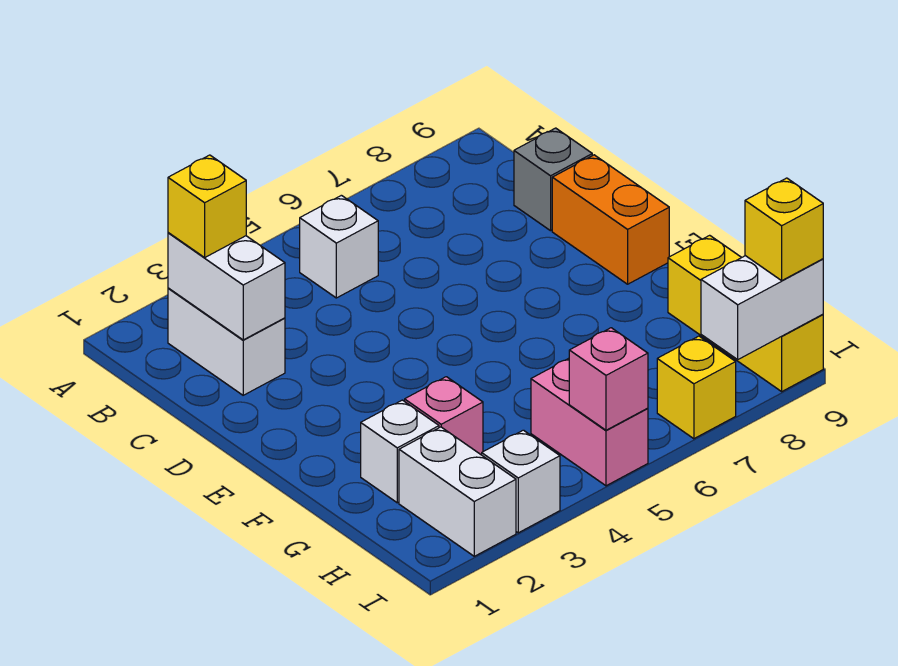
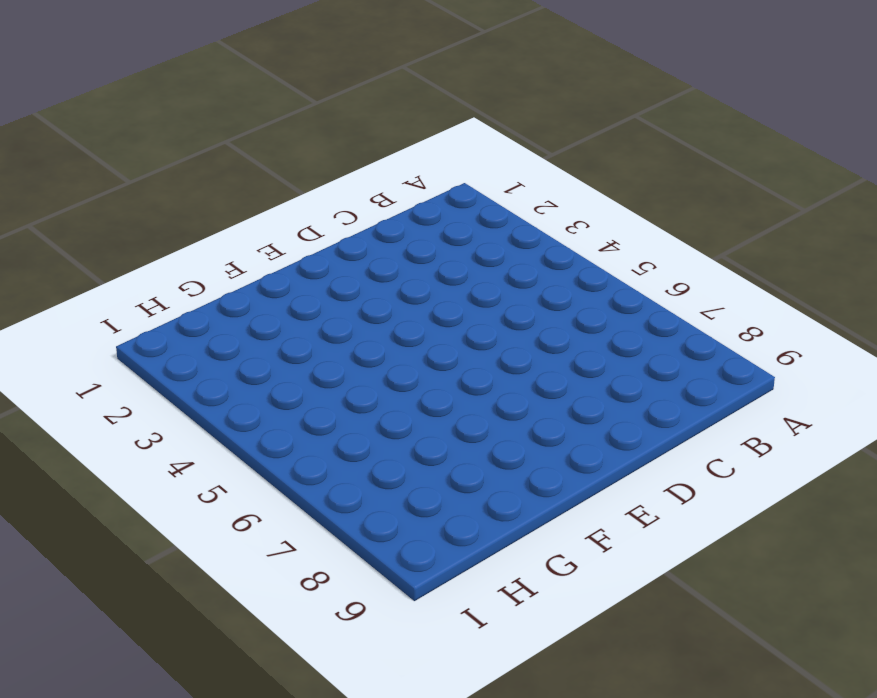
none -> white brick B2:C2 level 1
none -> white brick B5 level 1
none -> grey brick C9 level 1

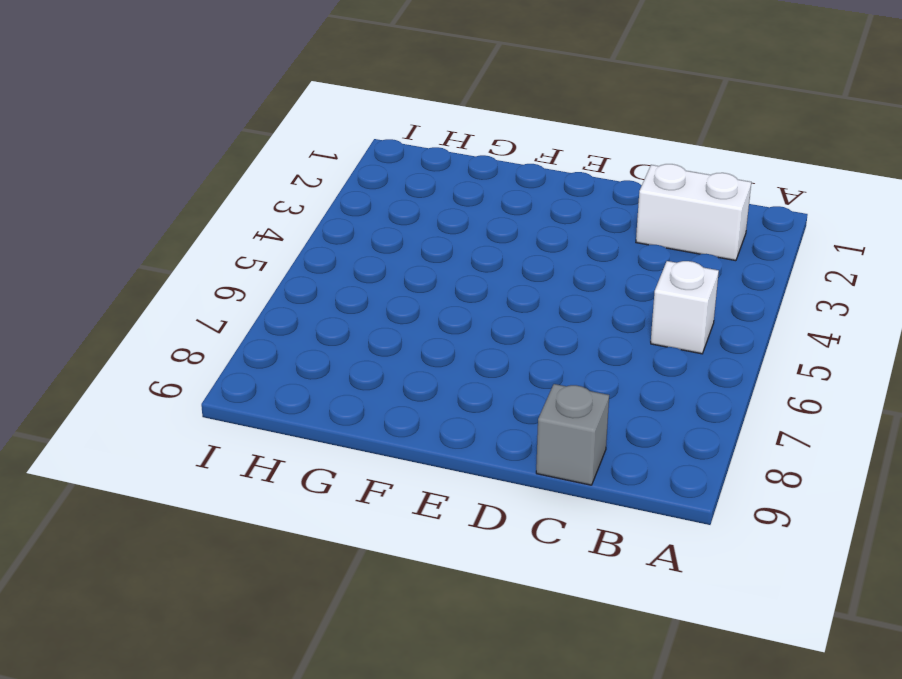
none -> orange brick D9:E9 level 1
none -> white brick G2 level 1
none -> pink brick G3 level 1

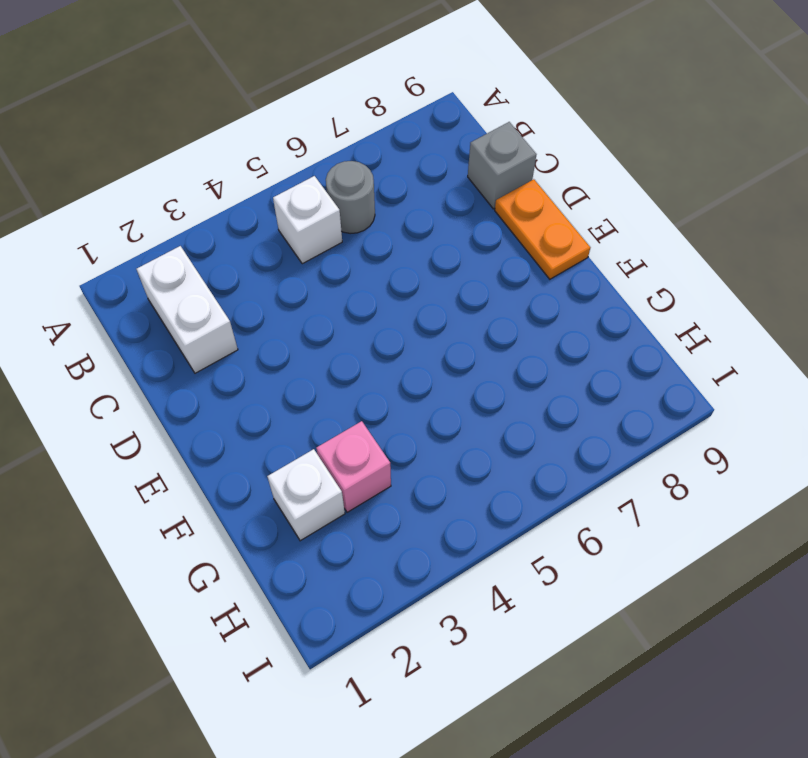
grey round brick B6 level 1 -> none
orange plate D9:E9 level 1 -> orange brick D9:E9 level 1
none -> yellow brick G9:I9 level 1
none -> white brick H2:I2 level 1
none -> pink brick H5:I5 level 1

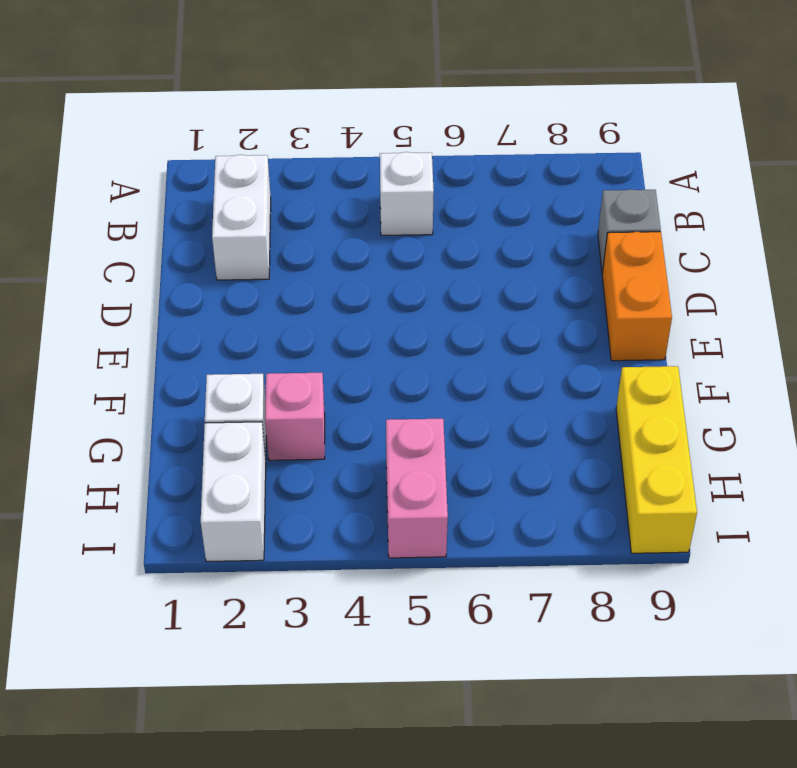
none -> white brick I3 level 1
none -> yellow brick I7 level 1
none -> white brick B2:C2 level 2

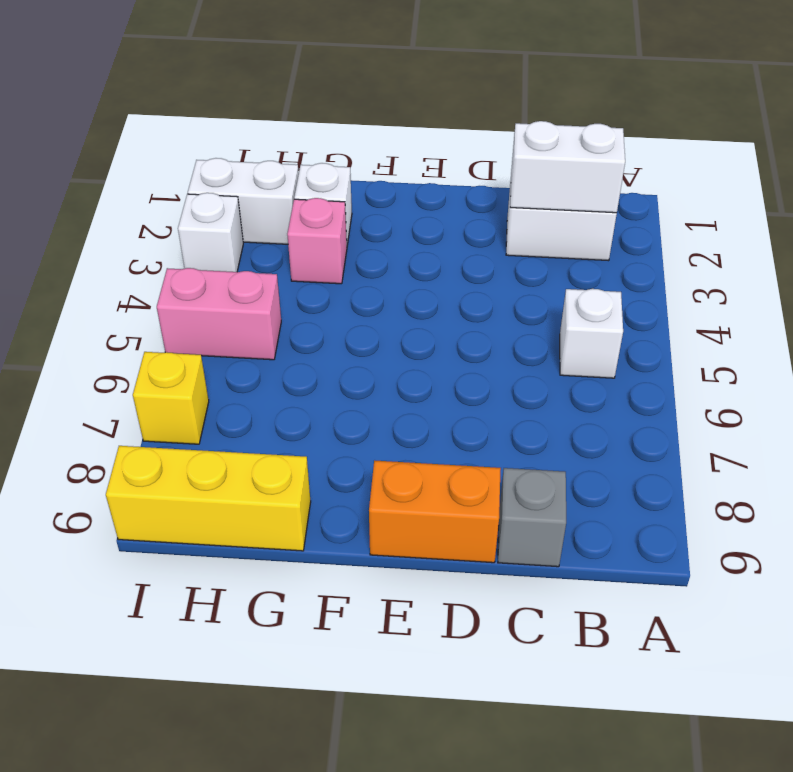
none -> pink brick I5 level 2
none -> white brick I8:I9 level 2
none -> yellow brick B2 level 3

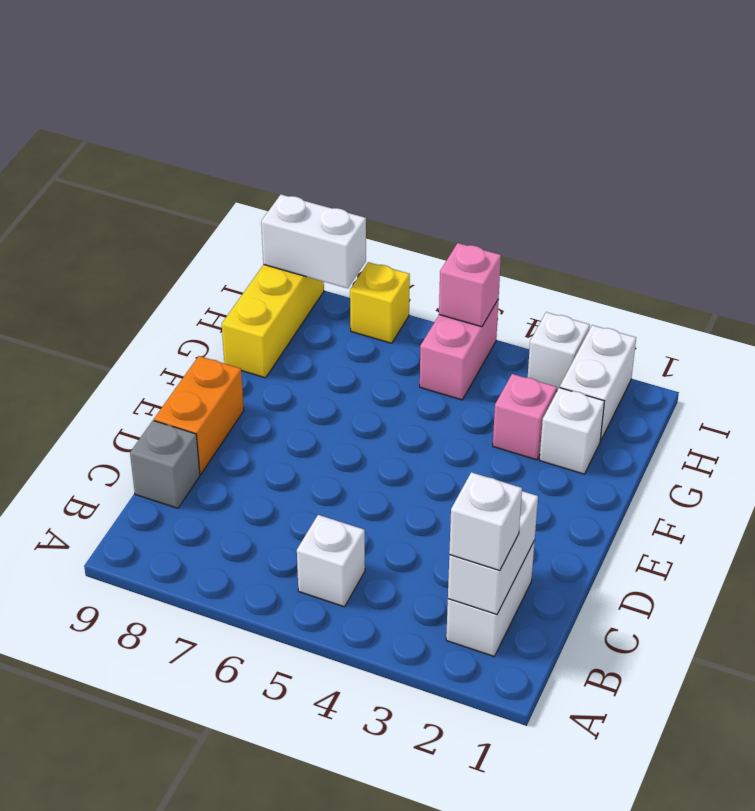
white brick B2 level 3 -> yellow brick B2 level 3
none -> yellow brick I9 level 3

